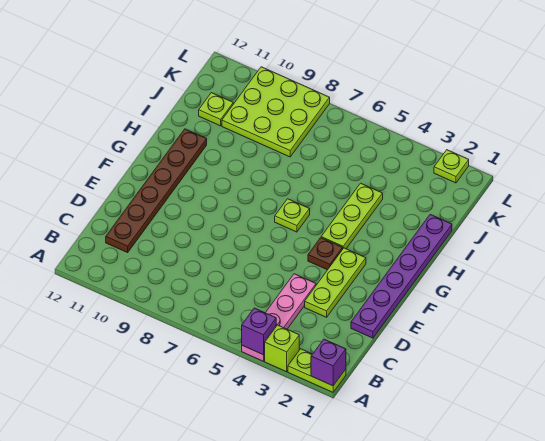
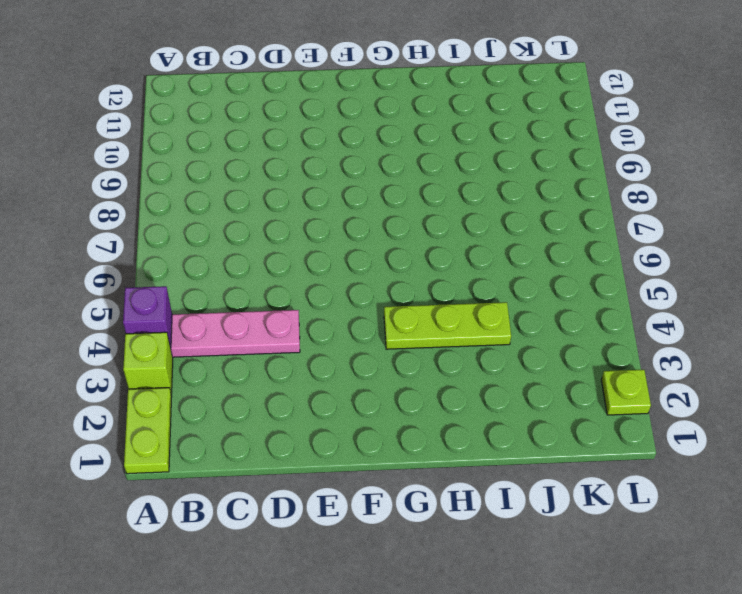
none -> brown plate C11:H11 level 1
none -> purple plate D1:I1 level 1
none -> lime plate D3:F3 level 1

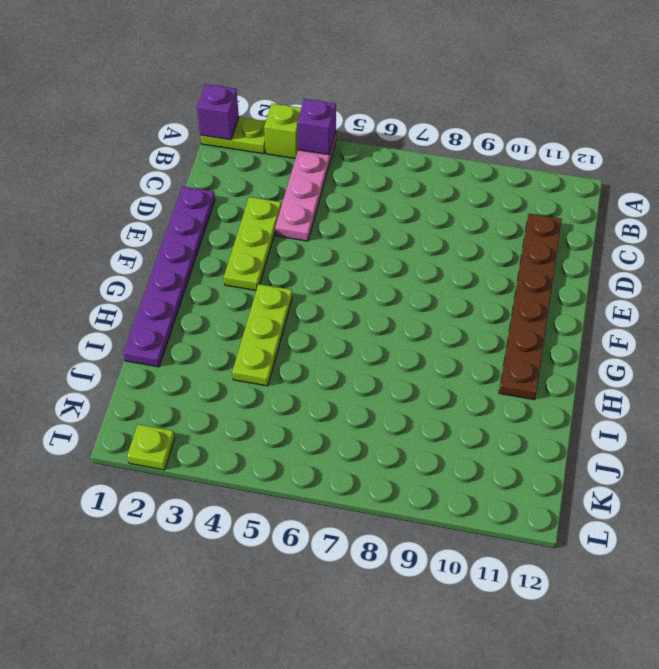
none -> brown plate F4 level 1
none -> lime plate G6 level 1
none -> lime plate J8:L10 level 1

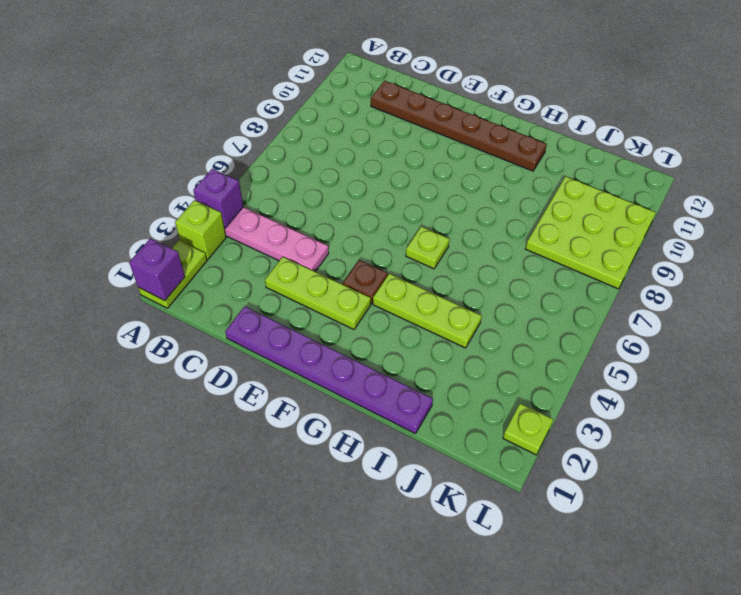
none -> lime plate J11 level 1

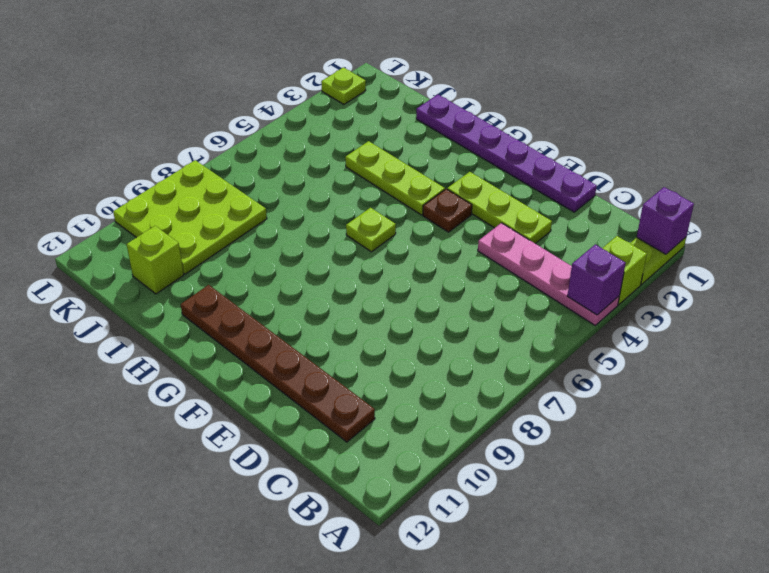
lime brick J11 level 1 -> lime plate J11 level 1

